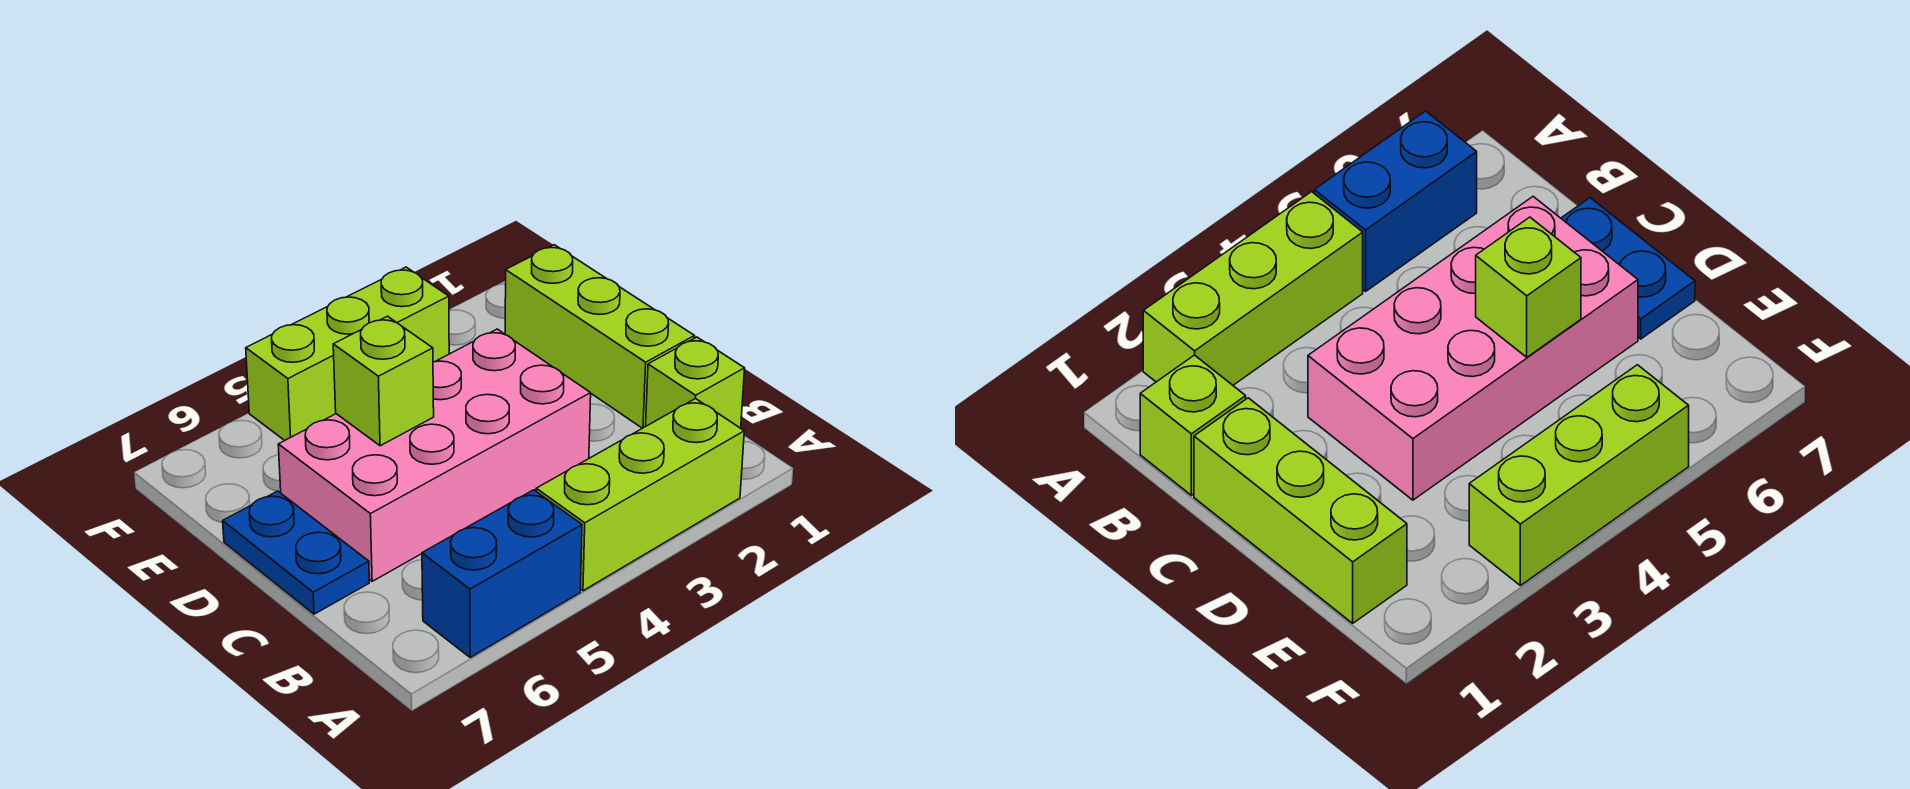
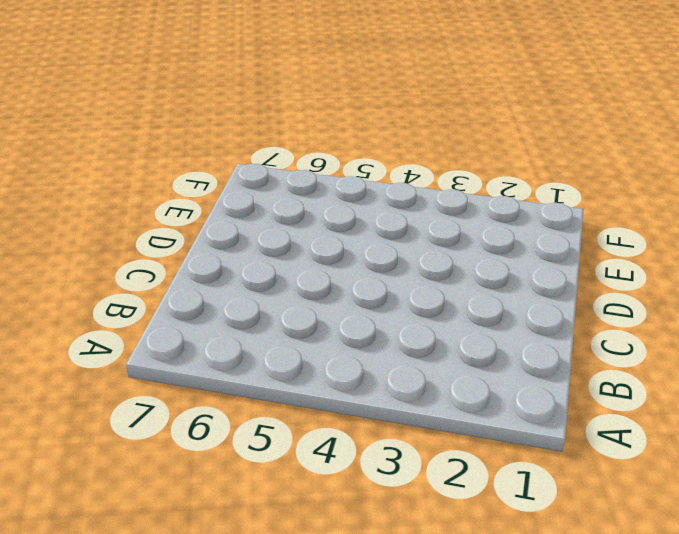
none -> lime brick A2:A4 level 1
none -> blue brick A5:A6 level 1

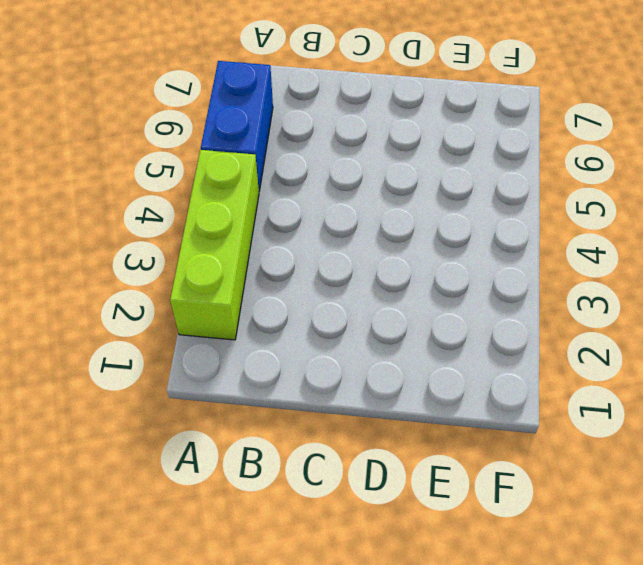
none -> lime brick B1 level 1
none -> lime brick C1:E1 level 1

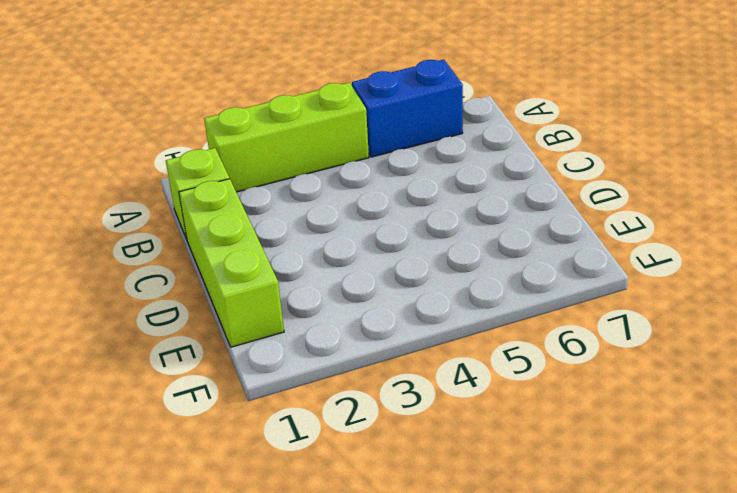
none -> pink brick C3:D6 level 1
none -> blue plate C7:D7 level 1

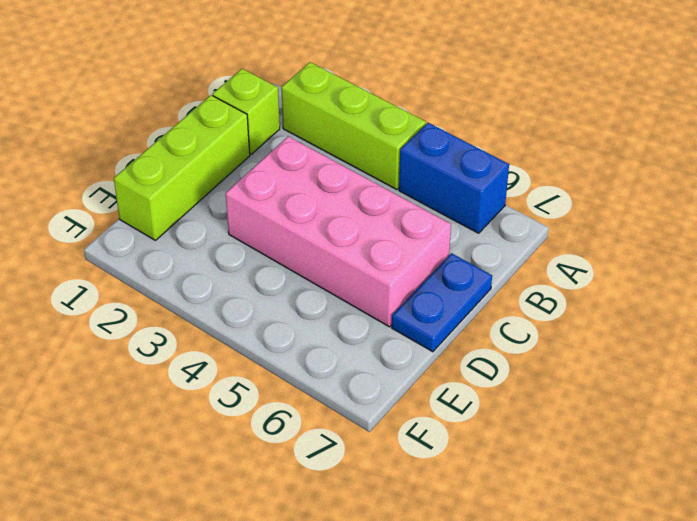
none -> lime brick F3:F5 level 1
none -> lime brick D5 level 2

